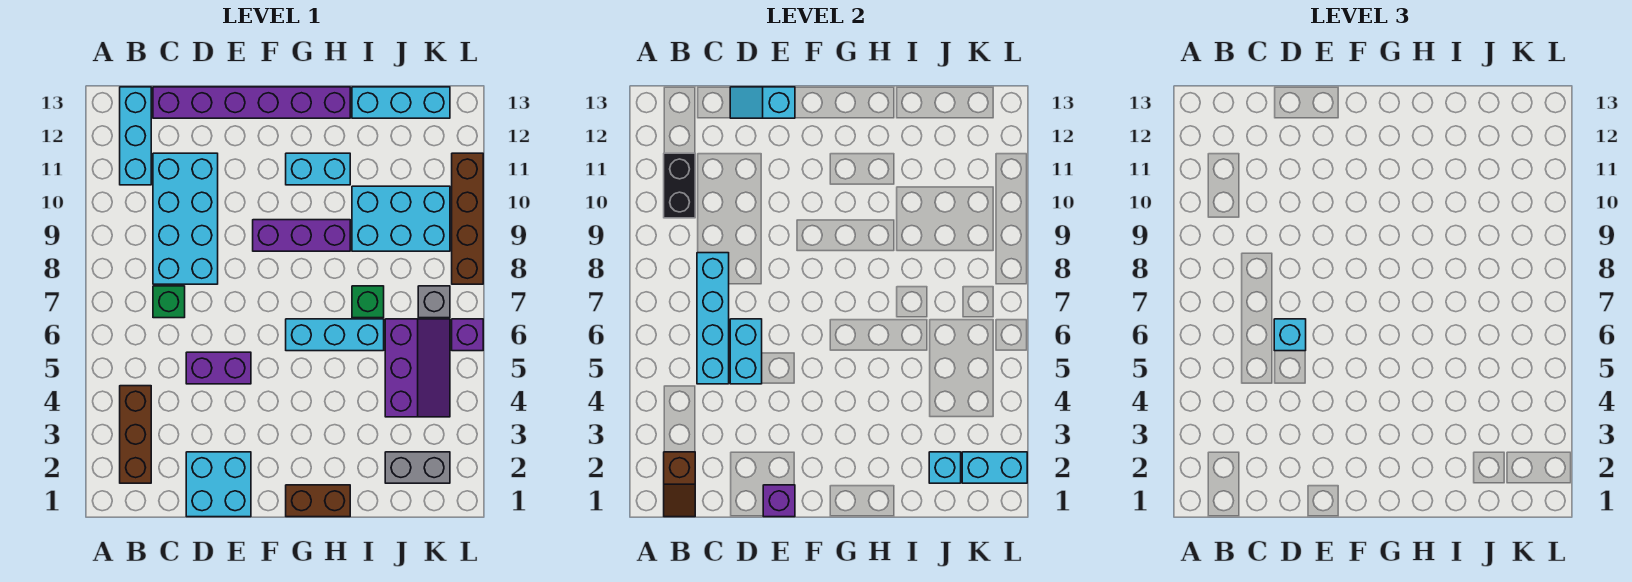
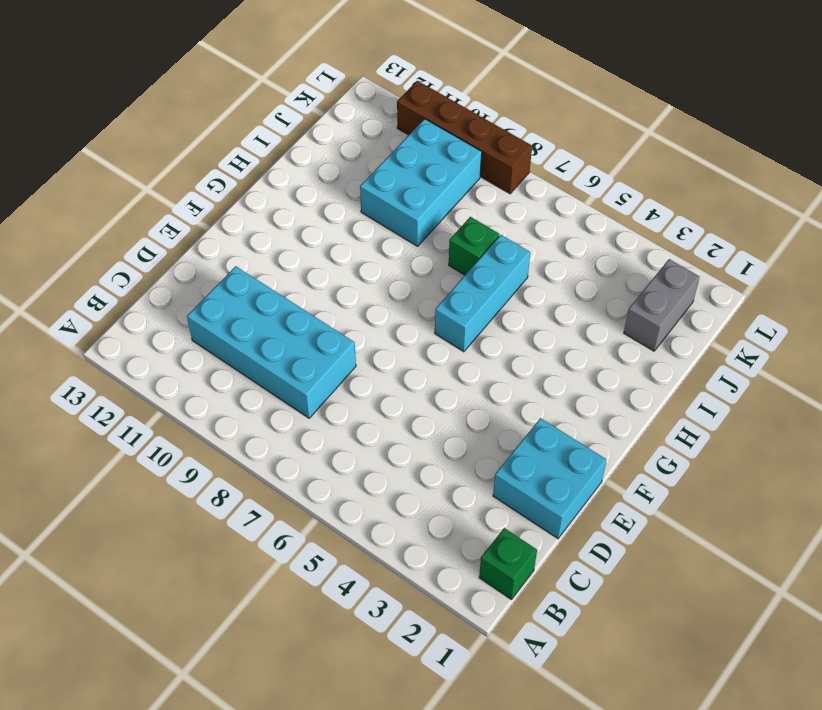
green brick B1 level 1 -> green brick C7 level 1
none -> brown brick B2:B4 level 1
none -> cyan brick B11:B13 level 1
none -> purple brick C13:H13 level 1

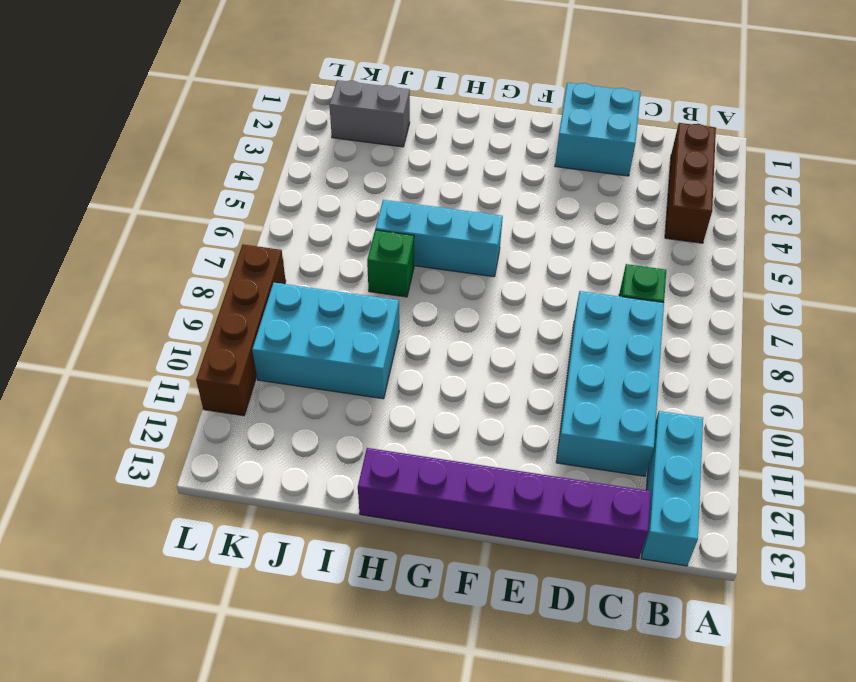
none -> purple brick D5:E5 level 1
none -> purple brick F9:H9 level 1
none -> brown brick G1:H1 level 1

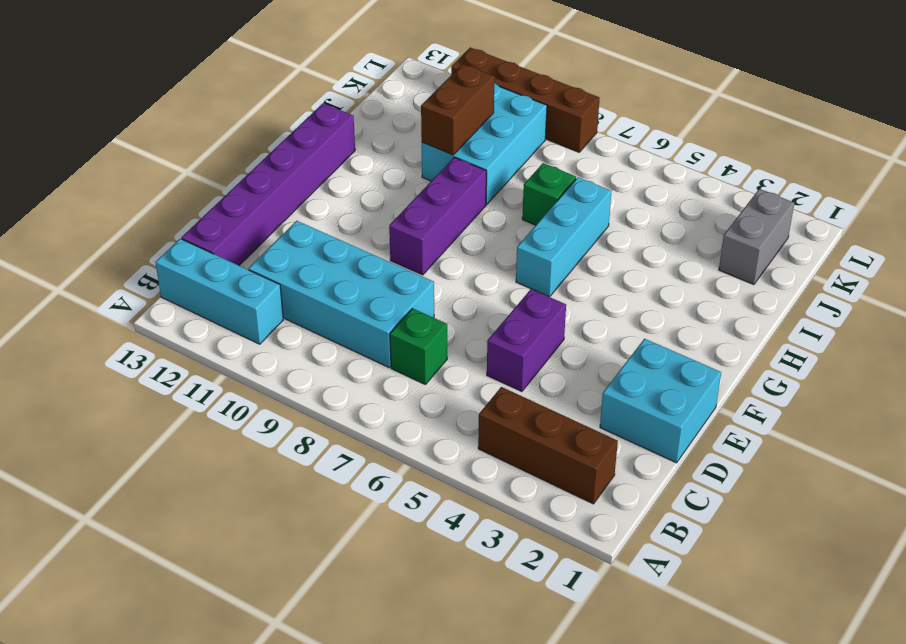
brown brick I10:J10 level 2 -> brown brick G1:H1 level 1
none -> cyan brick G11:H11 level 1
none -> cyan brick I13:K13 level 1
none -> purple slope J4:K6 level 1 top J

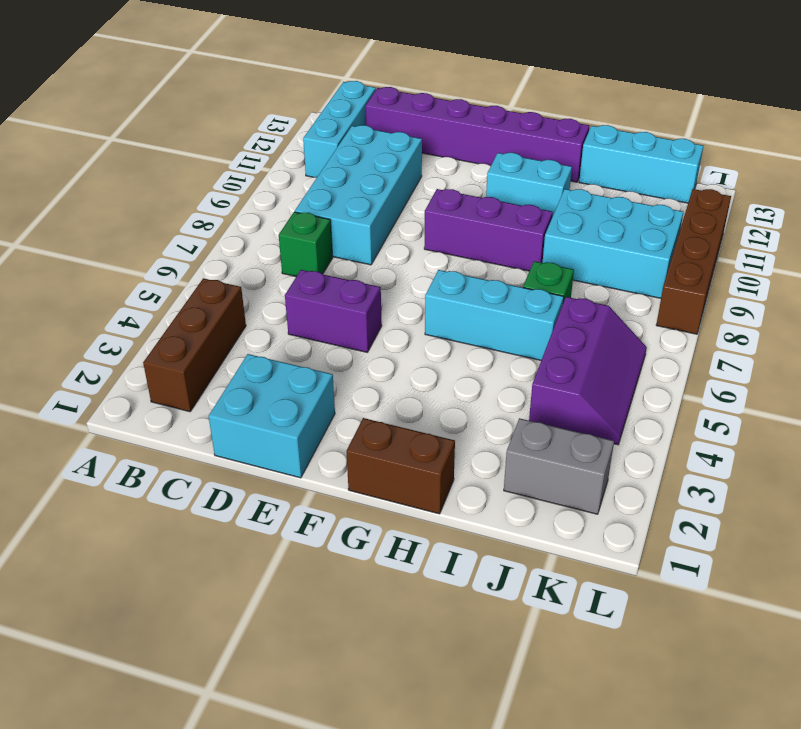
none -> grey brick K7 level 1
none -> purple brick L6 level 1
none -> brown slope B1:B2 level 2 top 2

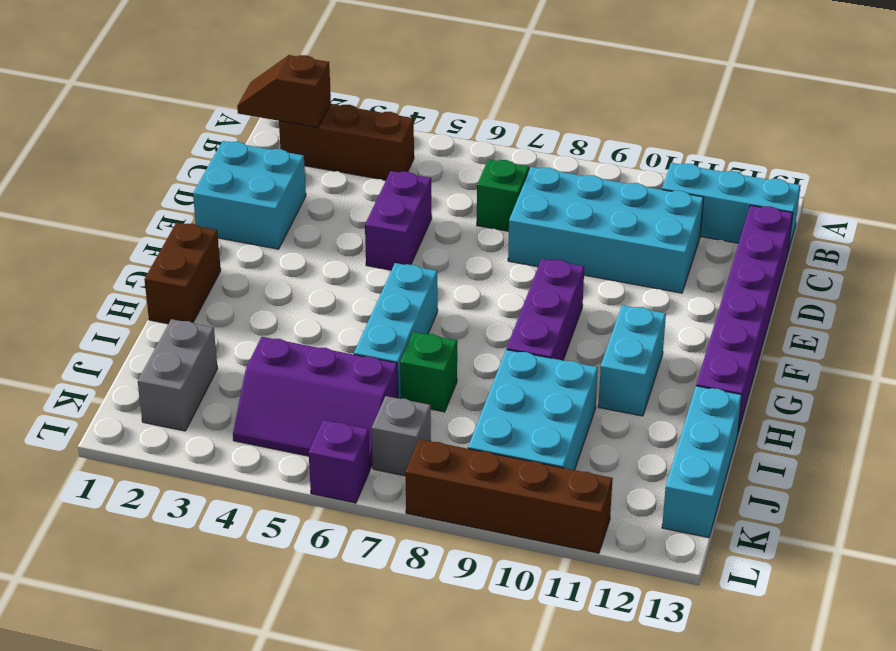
none -> black brick B10:B11 level 2
none -> cyan brick C5:C8 level 2
none -> cyan brick D5:D6 level 2

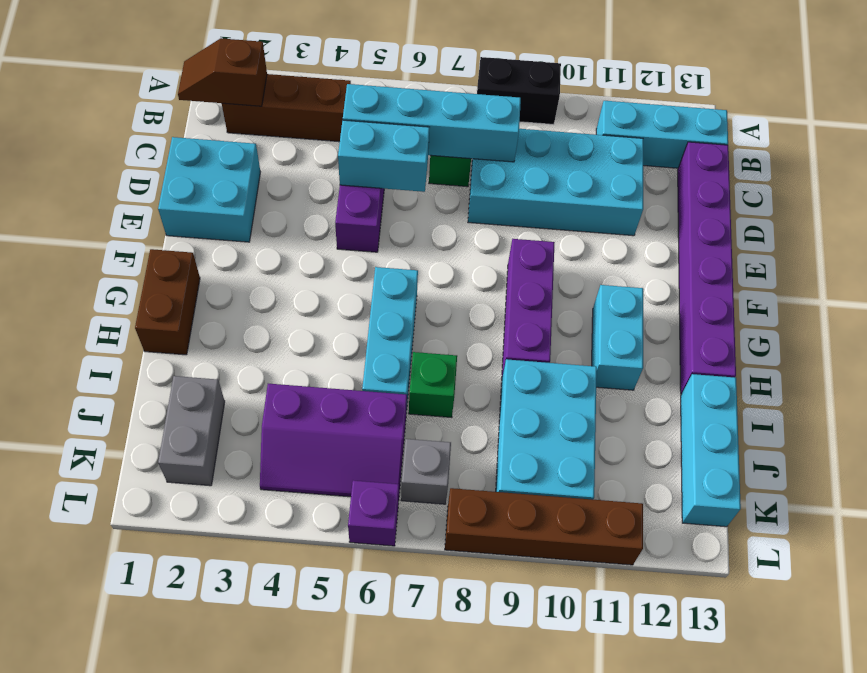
black brick A8:A9 level 1 -> black brick B10:B11 level 2
none -> cyan slope D13:E13 level 2 top E
none -> purple brick E1 level 2
none -> cyan brick J2 level 2

